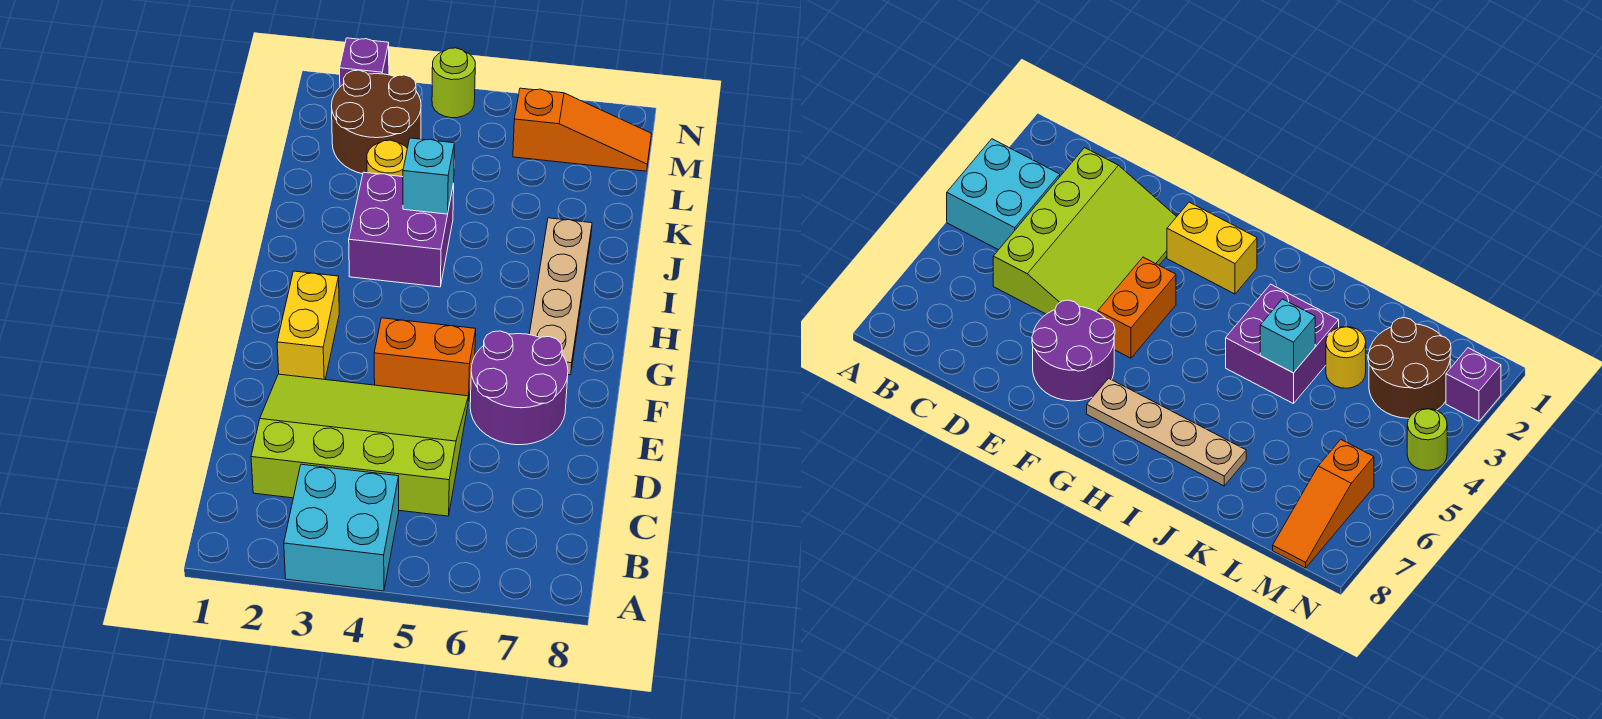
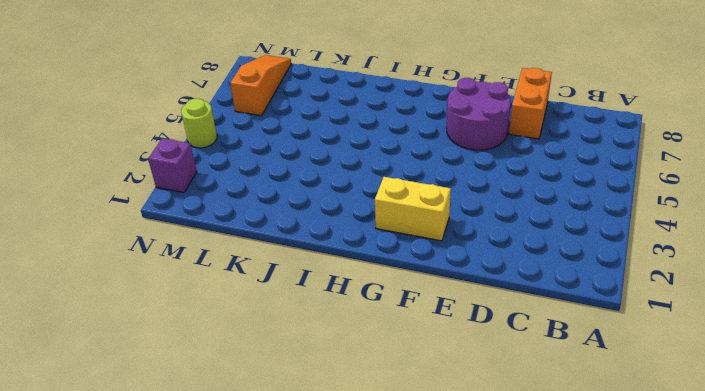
orange brick D7:D8 level 1 -> orange brick F4:F5 level 1
none -> cyan brick A3:B4 level 1
none -> lime slope C2:E5 level 1 top C
none -> tan plate G7:J7 level 1

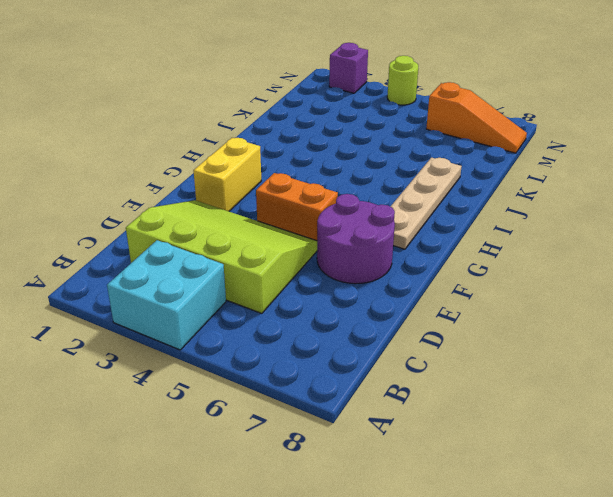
none -> purple brick I3:J4 level 1
none -> yellow round brick K3 level 1
none -> brown round brick L2:M3 level 1

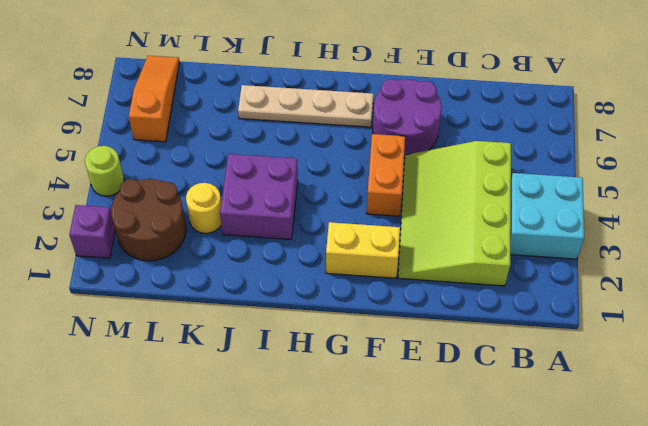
none -> cyan brick J4 level 2

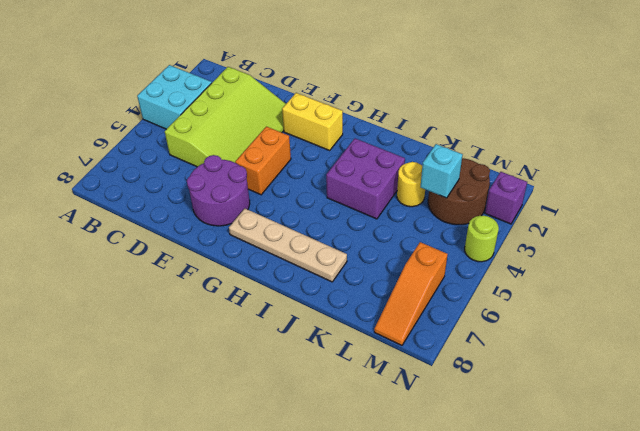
cyan brick L3 level 2 -> cyan brick J4 level 2

